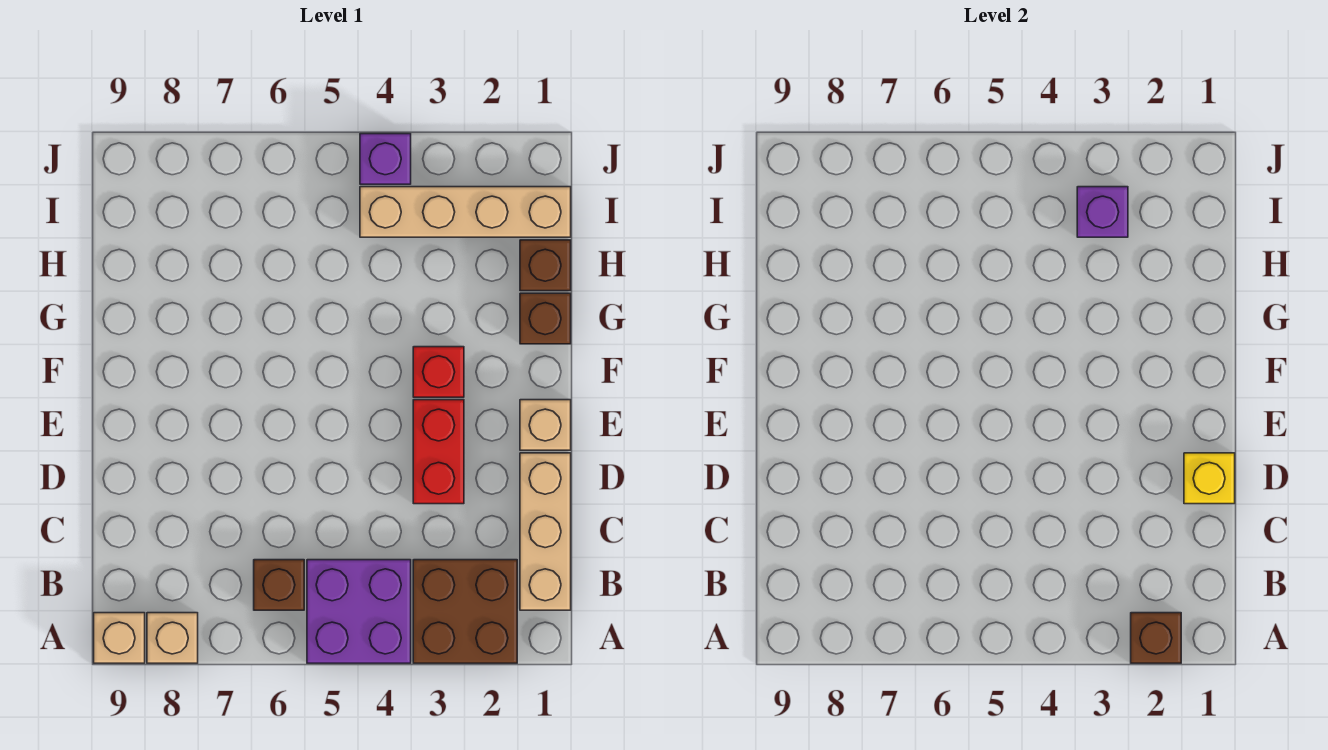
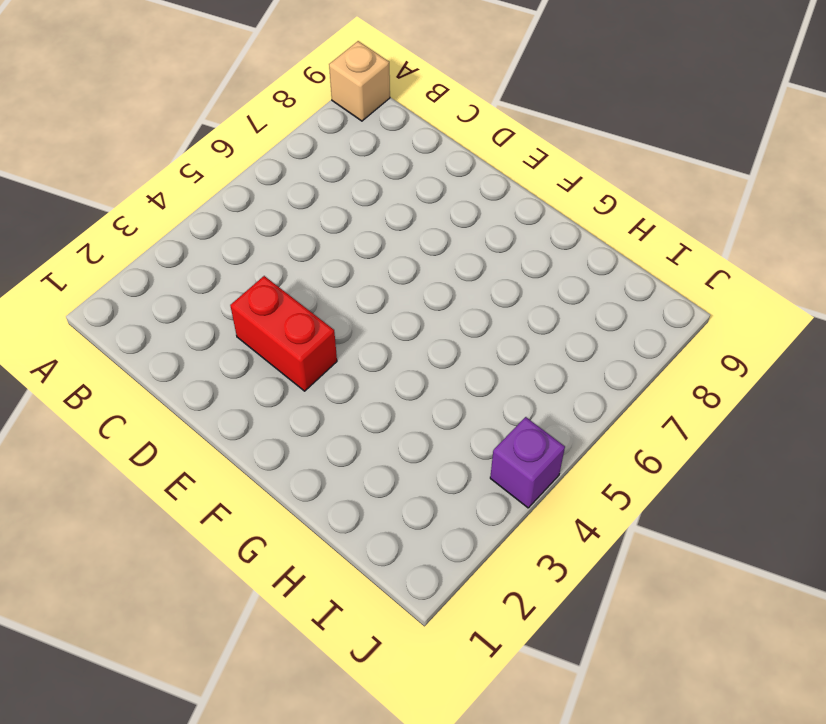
none -> brown brick A2:B3 level 1
none -> purple brick A4:B5 level 1
none -> tan brick A8 level 1

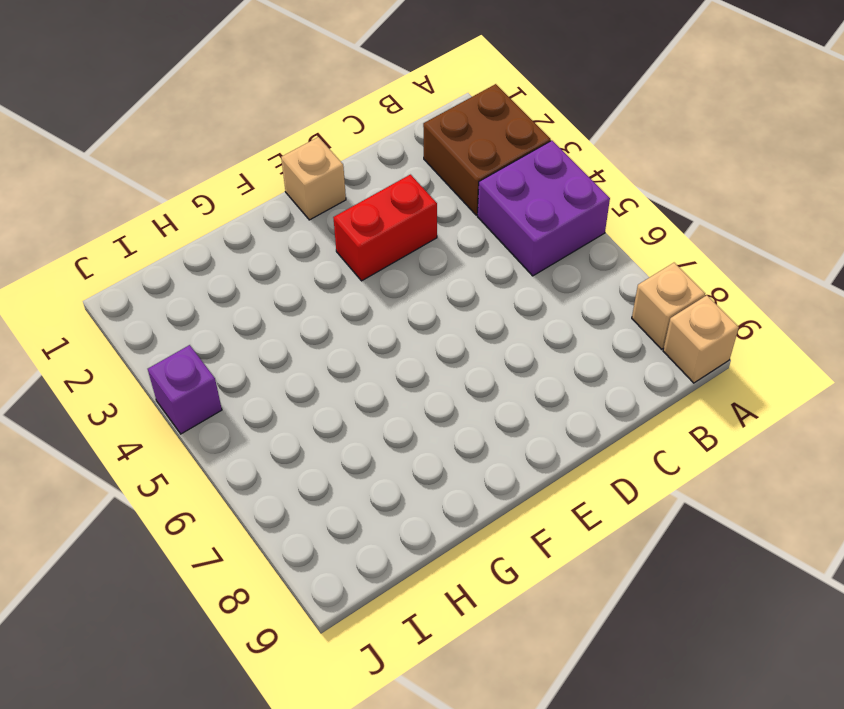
none -> tan brick B1:D1 level 1
none -> brown brick B6 level 1
none -> red brick F3 level 1

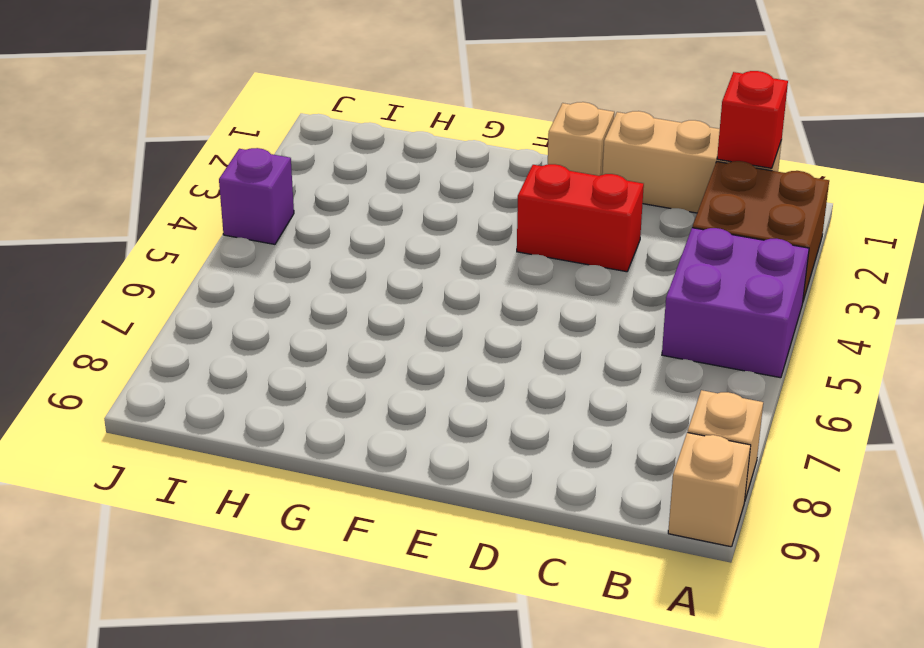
red brick B1 level 2 -> red brick F3 level 1
none -> brown brick B6 level 1
none -> brown brick G1 level 1
none -> brown brick H1 level 1

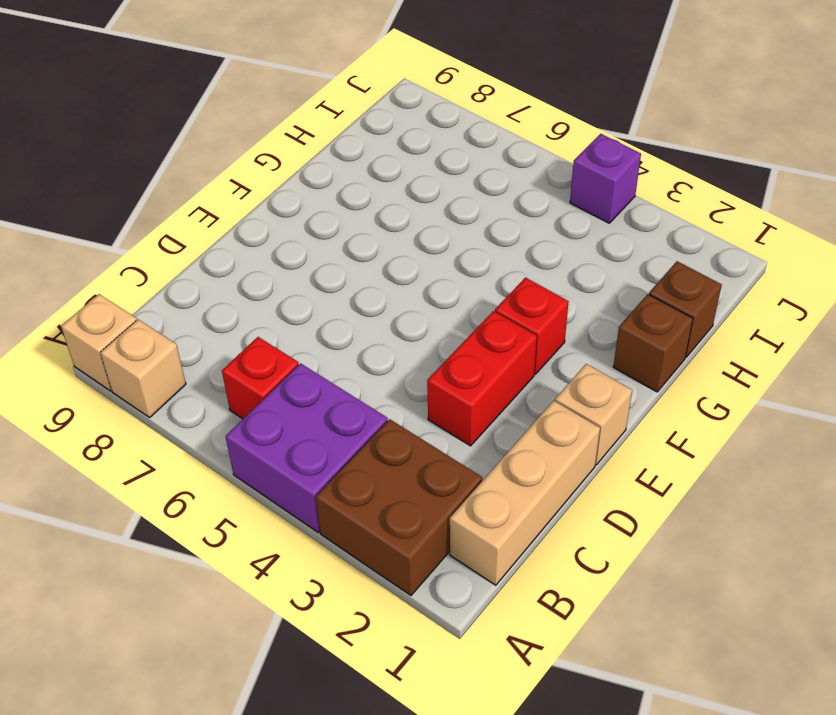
red brick B6 level 1 -> brown brick B6 level 1
none -> tan brick I1:I4 level 1
none -> brown brick A2 level 2
none -> yellow brick D1 level 2

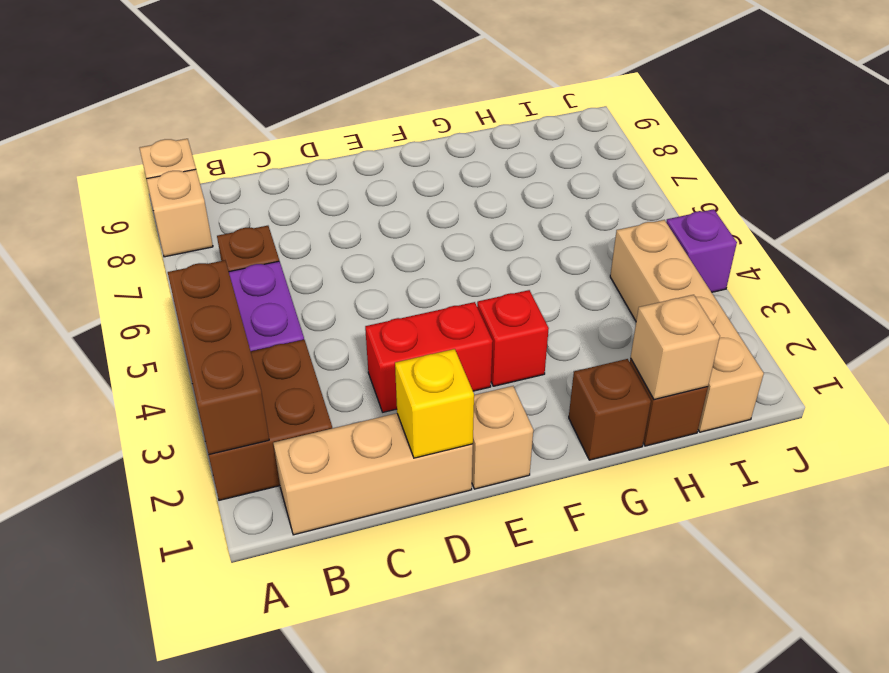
brown brick A2:A4 level 2 -> brown brick A2 level 2
tan brick H1 level 2 -> none
none -> purple brick I3 level 2

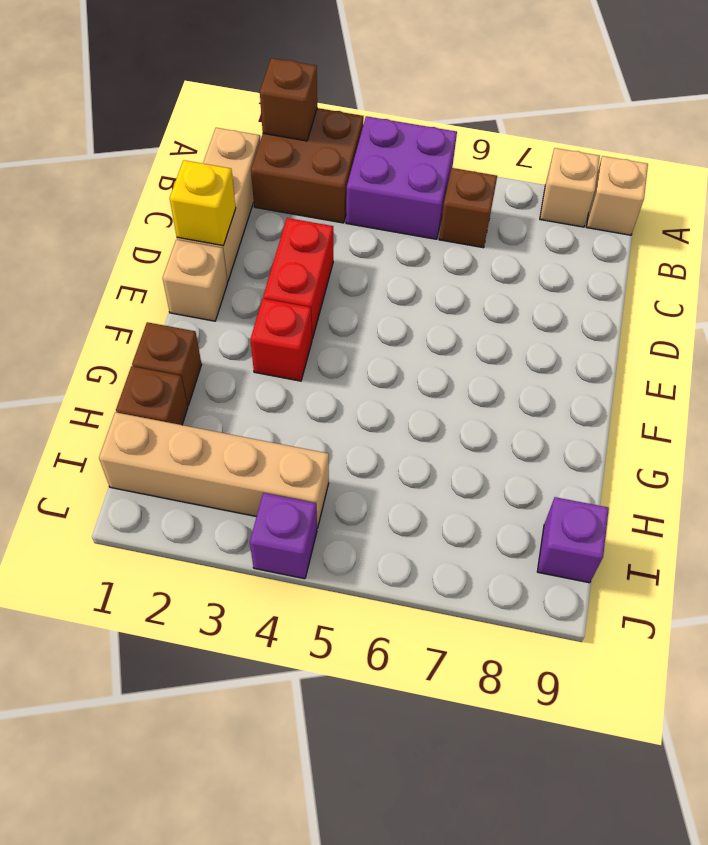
purple brick I9 level 1 -> purple brick I3 level 2

